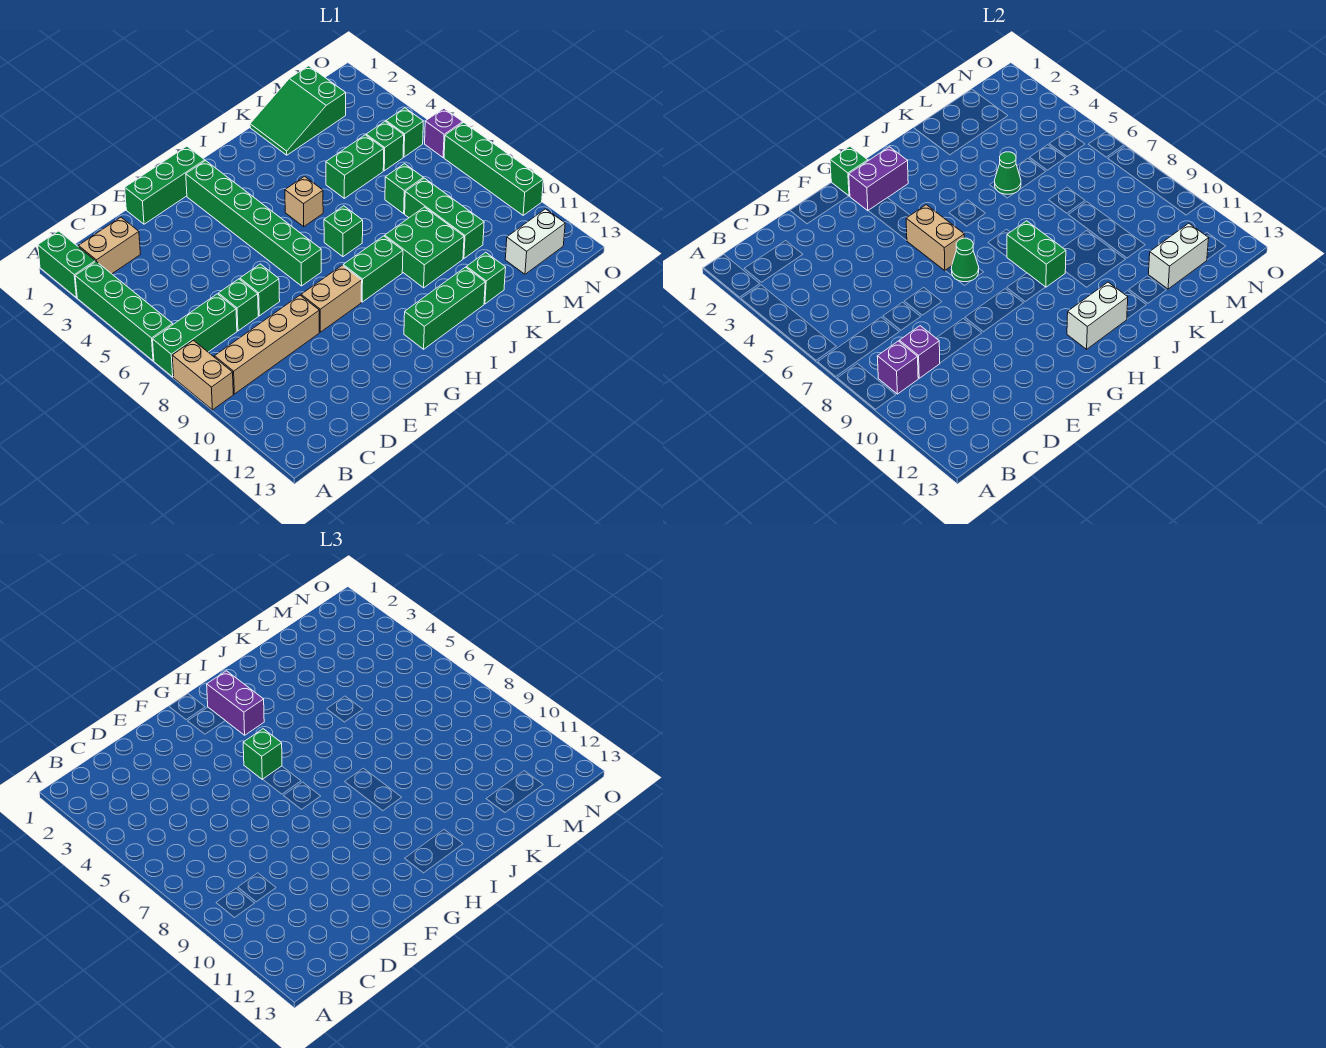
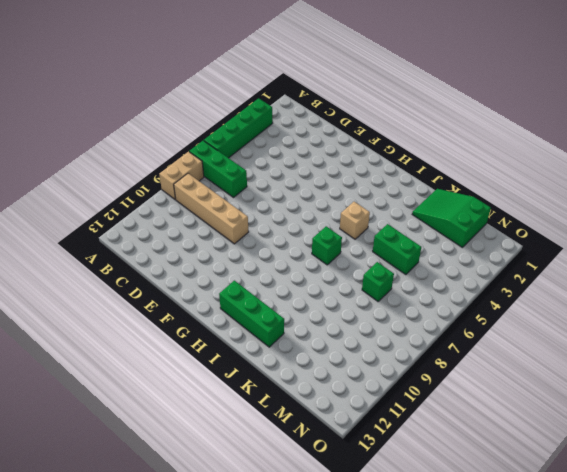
none -> green brick A1:A2 level 1
none -> tan brick B2:C2 level 1
none -> green brick D7 level 1
none -> green brick E1:G1 level 1

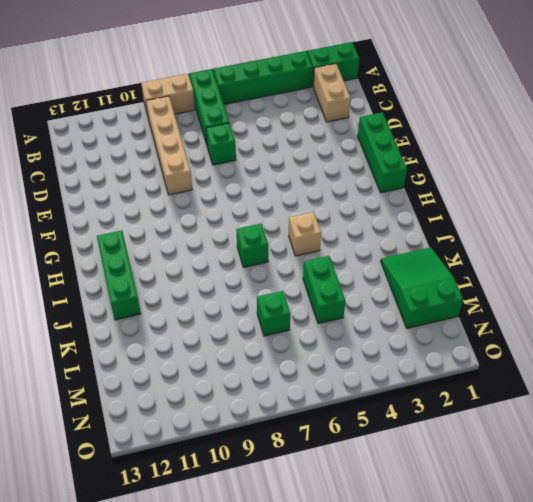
none -> green brick E7 level 1
none -> tan brick F9:G9 level 1
none -> green brick G2:G7 level 1
none -> green brick H9:I9 level 1

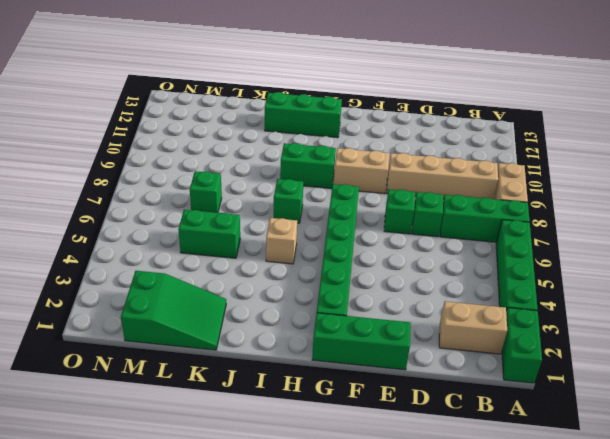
none -> green brick J9:K10 level 1
none -> green brick K12 level 1
none -> green brick L8:L10 level 1
none -> green brick M5 level 1

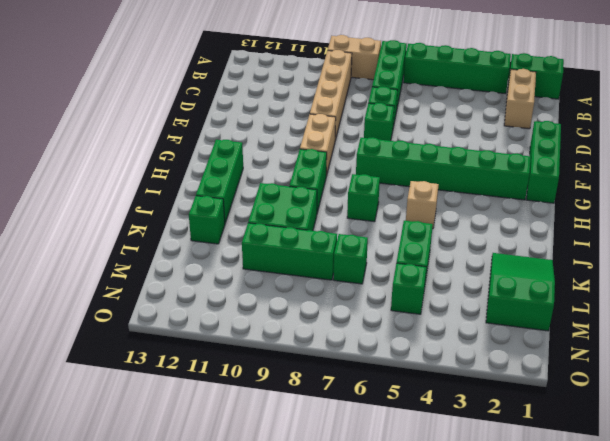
none -> white brick M12:N12 level 1
none -> green brick N5 level 1
none -> purple brick O6 level 1
none -> green brick O7:O10 level 1

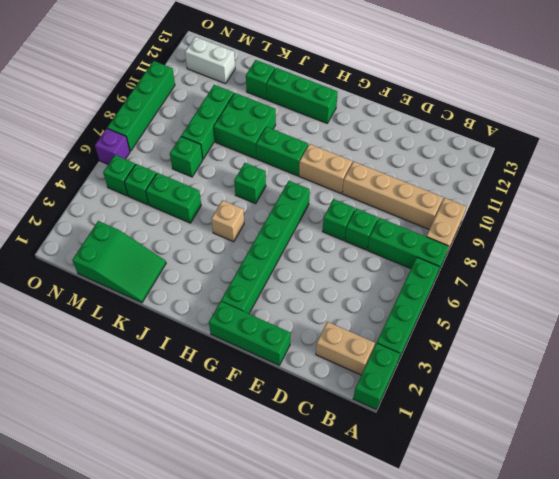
none -> purple brick B9 level 2
none -> purple brick C9 level 2
none -> green brick G1 level 2
none -> purple brick G2:H2 level 2

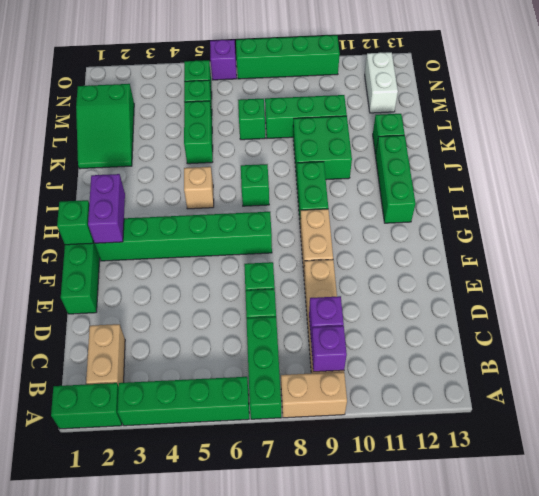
none -> tan brick G5:G6 level 2
none -> green cone G7 level 2
none -> white brick H12:I12 level 2
none -> green brick I8:I9 level 2

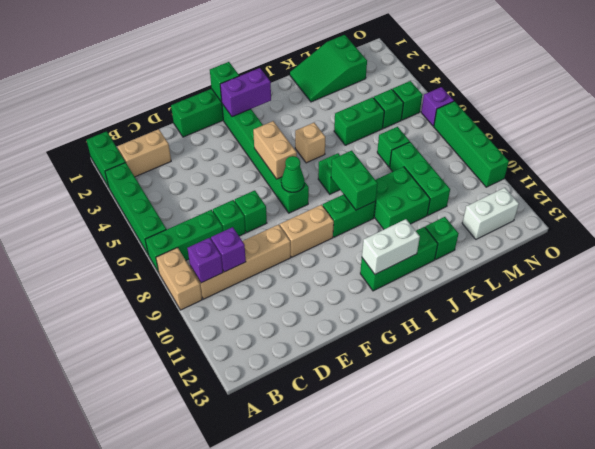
none -> green cone K5 level 2
none -> white brick L12:M12 level 2
none -> green brick G5 level 3
none -> purple brick H2:H3 level 3

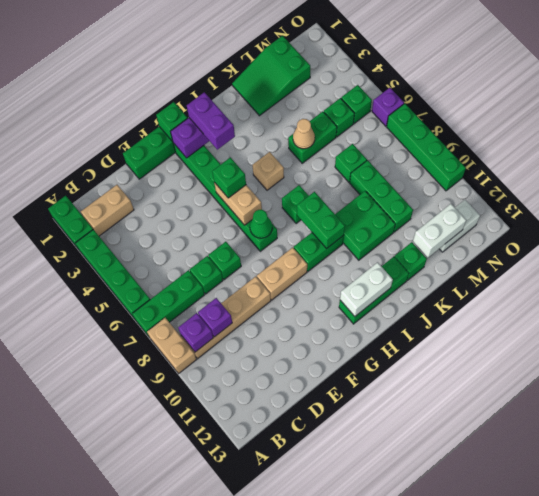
tan cone K5 level 2 -> green cone K5 level 2

